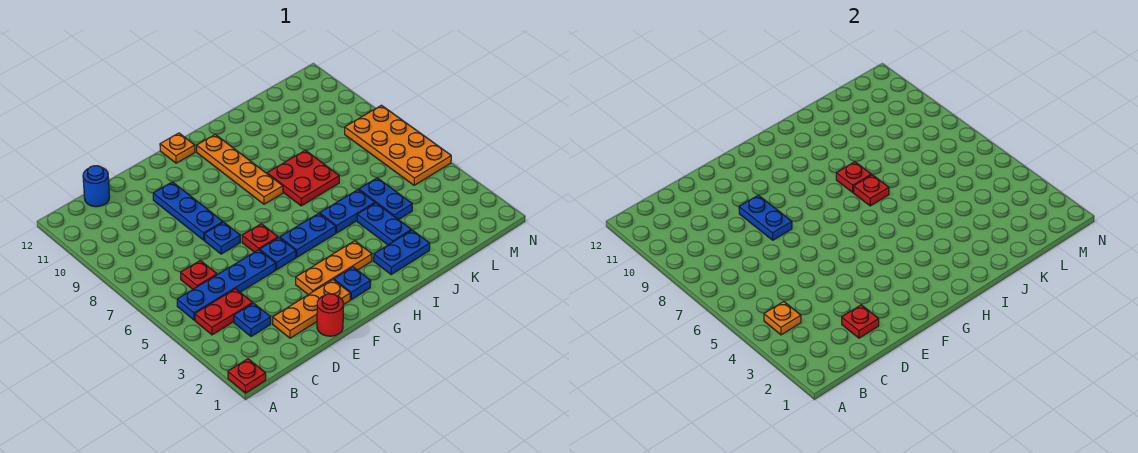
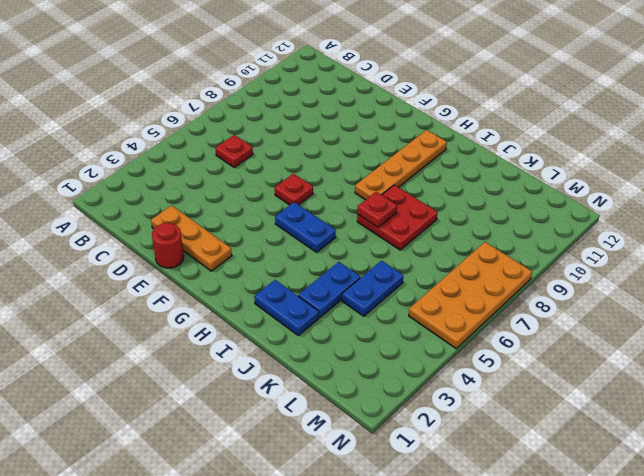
none -> red plate A1 level 1
none -> red plate B4:C4 level 1
none -> blue plate B5:E5 level 1

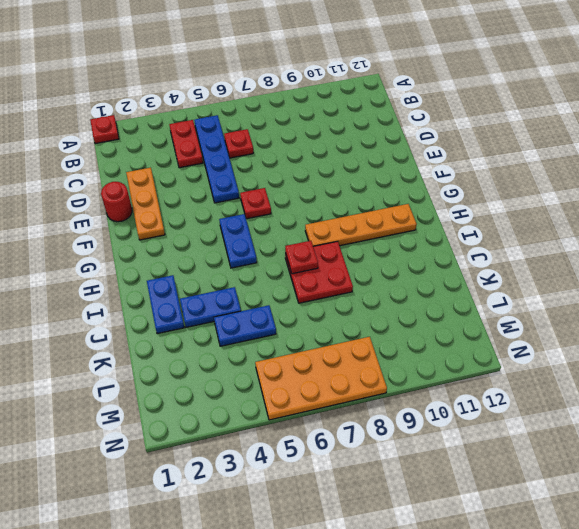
none -> blue plate C3 level 1
none -> blue round brick C12 level 1
none -> blue plate E7 level 1

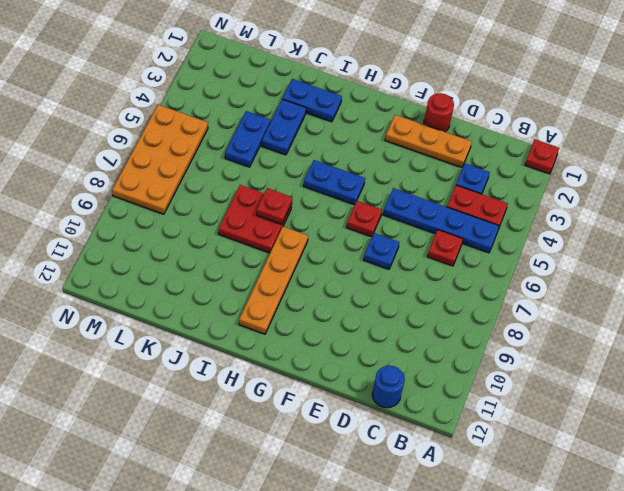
none -> blue plate E8:E10 level 1
none -> orange plate F3:H3 level 1
none -> blue plate F5 level 1

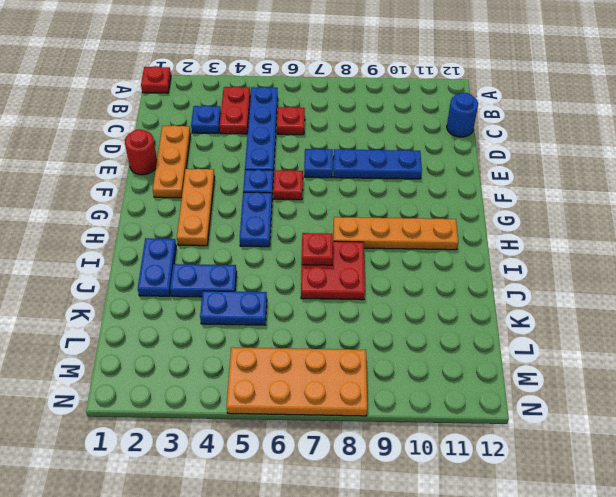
none -> blue plate G2 level 1
none -> orange plate G12 level 1
none -> blue plate I5:J5 level 1

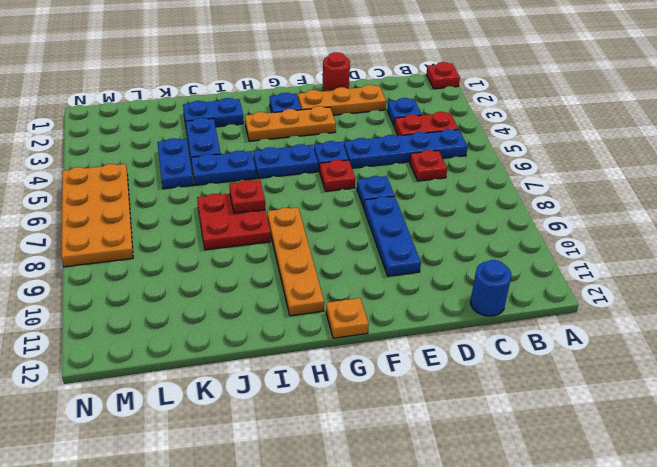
none -> orange plate B4 level 2
none -> red plate D2 level 2
none -> blue plate E8:E9 level 2

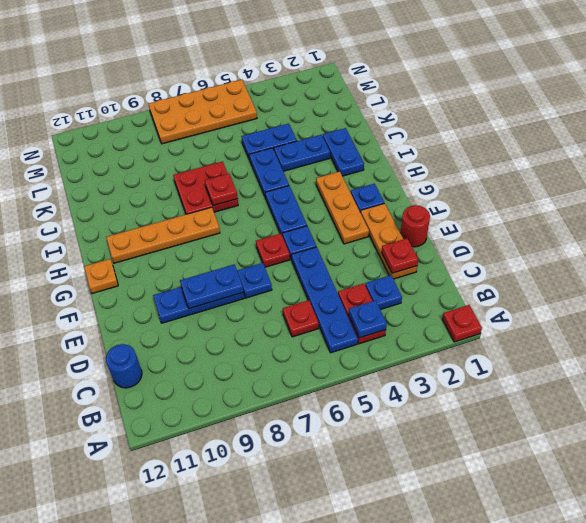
blue plate B4 level 2 -> orange plate B4 level 2
none -> red plate I8 level 2

